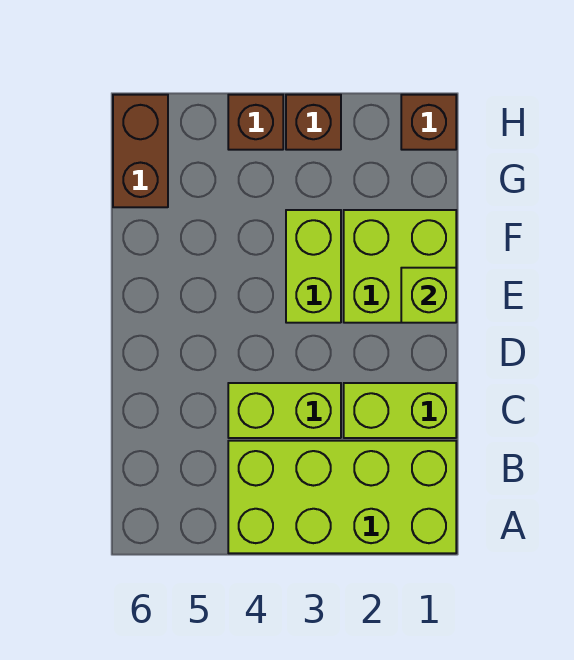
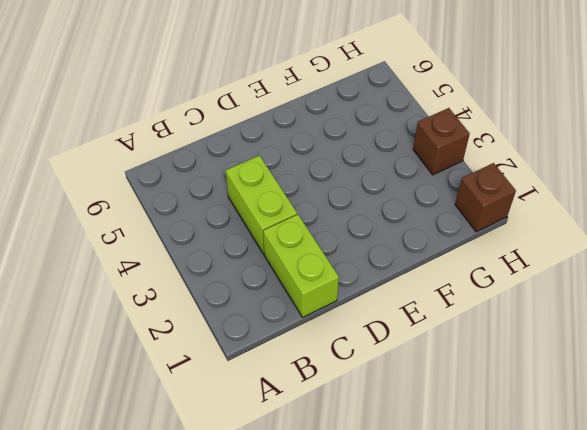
none -> lime brick A1:B4 level 1
none -> lime brick E1:F2 level 1

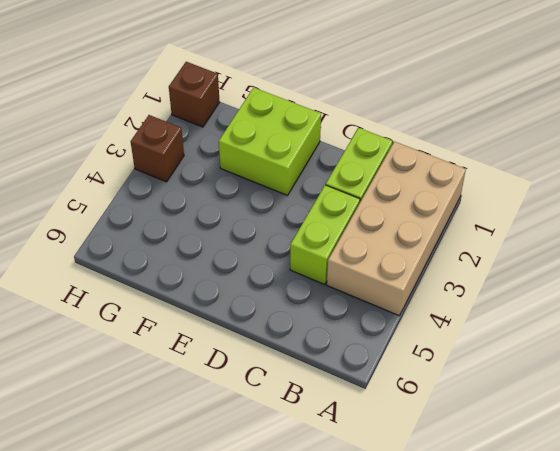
tan brick A1:B4 level 1 -> lime brick A1:B4 level 1
none -> lime brick E3:F3 level 1
none -> brown brick G6:H6 level 1

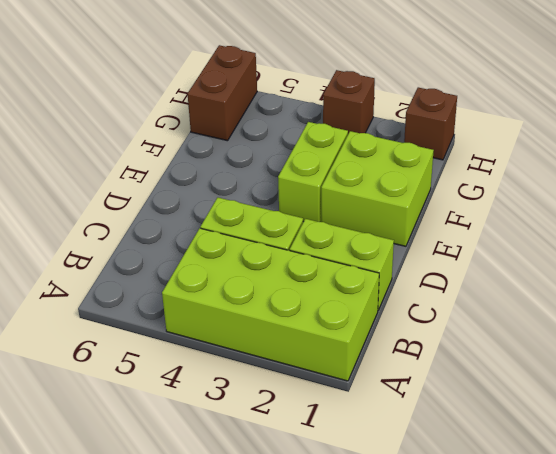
none -> brown brick H4 level 1
none -> lime brick E1 level 2

